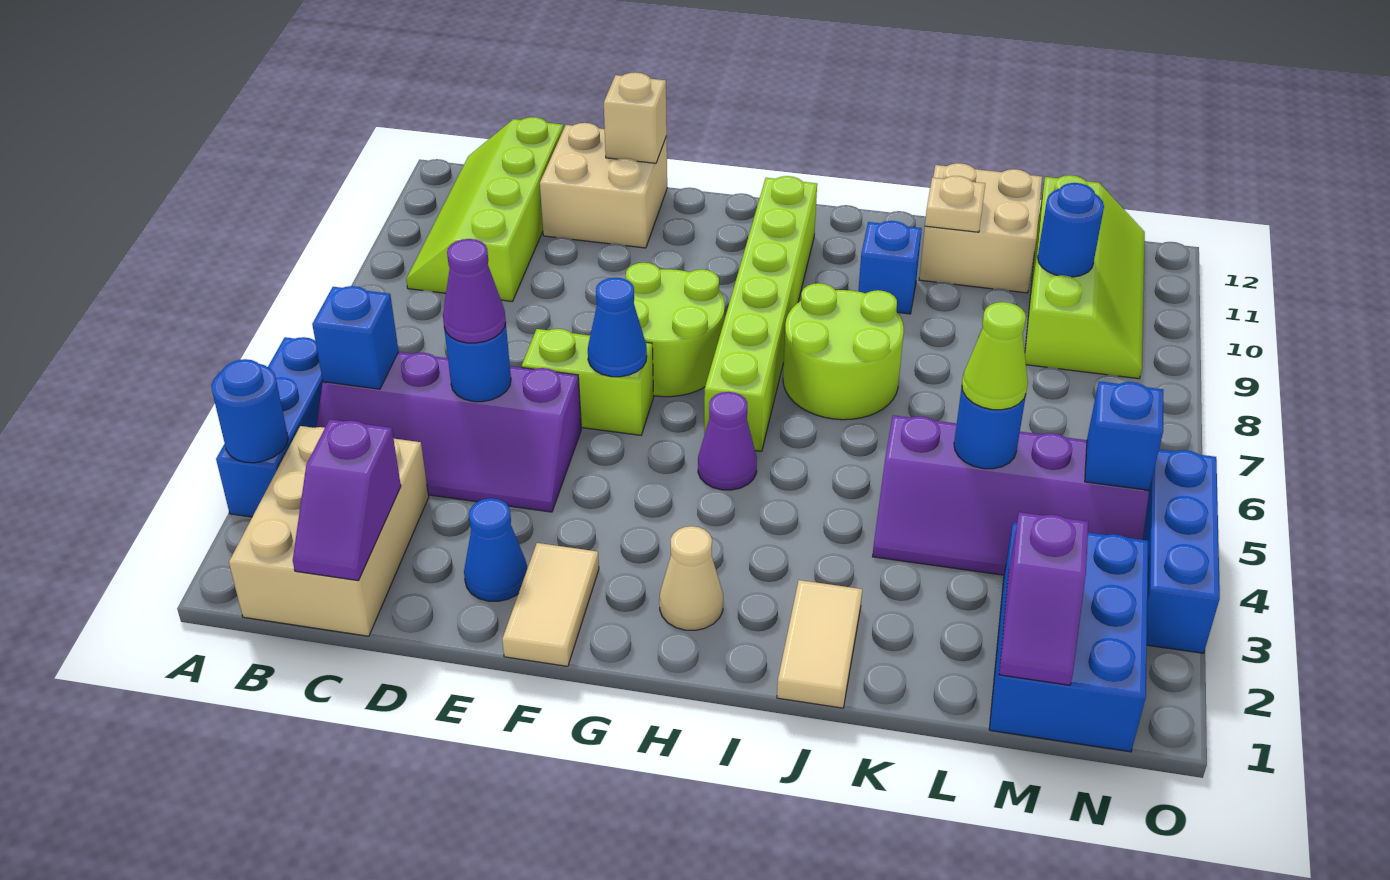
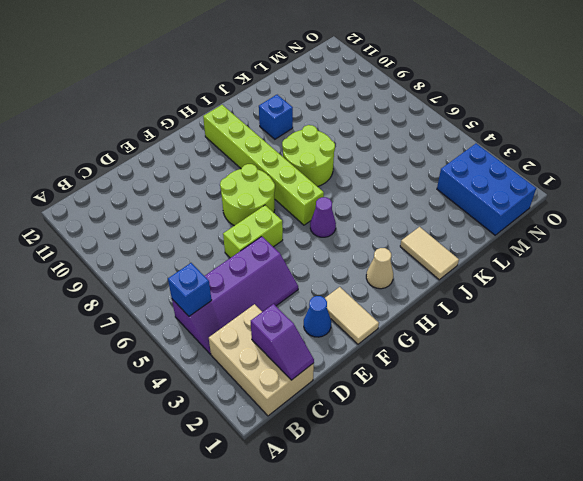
none -> blue brick A3:A5 level 1
none -> lime slope B9:C12 level 1 top C
none -> tan brick D11:E12 level 1
none -> purple slope K4:N5 level 1 top 5

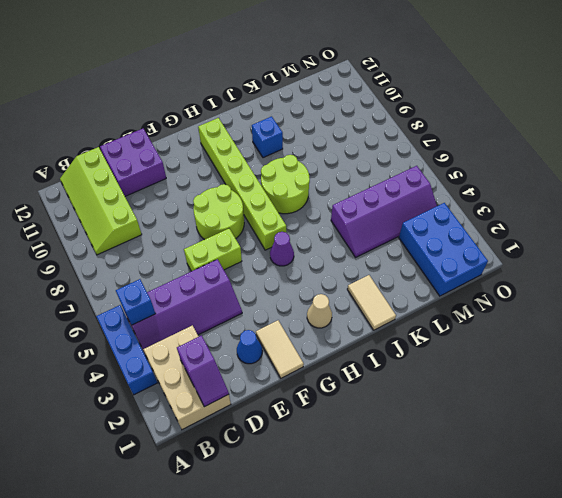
purple brick D11:E12 level 1 -> tan brick D11:E12 level 1
none -> tan brick K11:L12 level 1
none -> lime slope M9:N12 level 1 top M
none -> blue brick O3:O5 level 1
none -> blue round brick A3 level 2

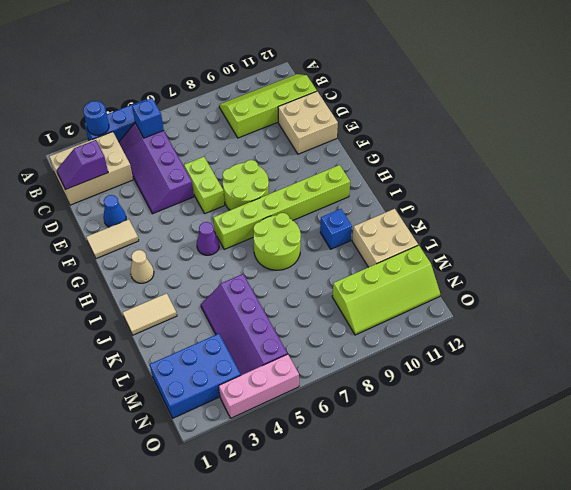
pink brick O3:O5 level 1 -> blue brick O3:O5 level 1
none -> blue round brick D5 level 2
none -> tan brick E12 level 2
none -> blue cone F6 level 2
none -> tan plate K11 level 2

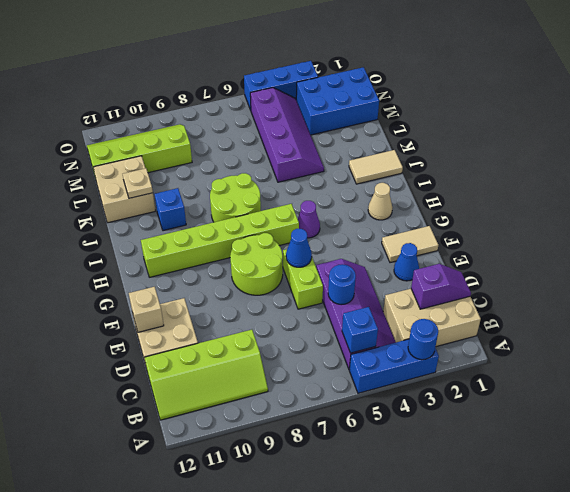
none -> blue round brick L5 level 2
none -> purple slope M1:M2 level 2 top 2
none -> blue round brick M10 level 2
none -> blue brick N5 level 2

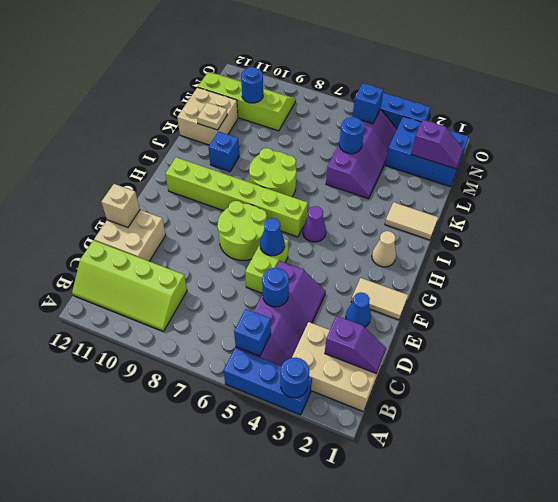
none -> purple cone D5 level 3
none -> lime cone L5 level 3

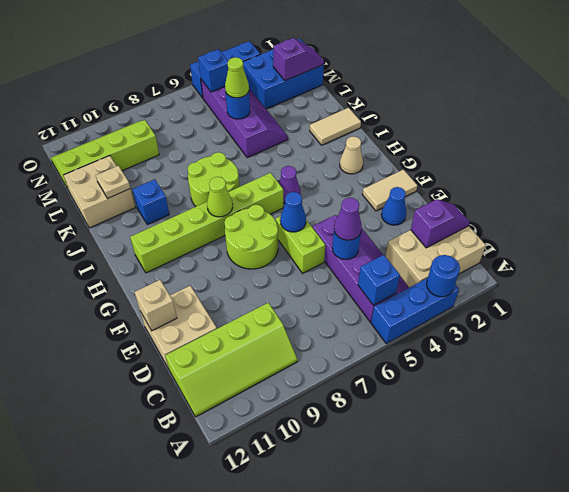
lime cone H8 level 2 -> none
none -> blue round brick M10 level 2

